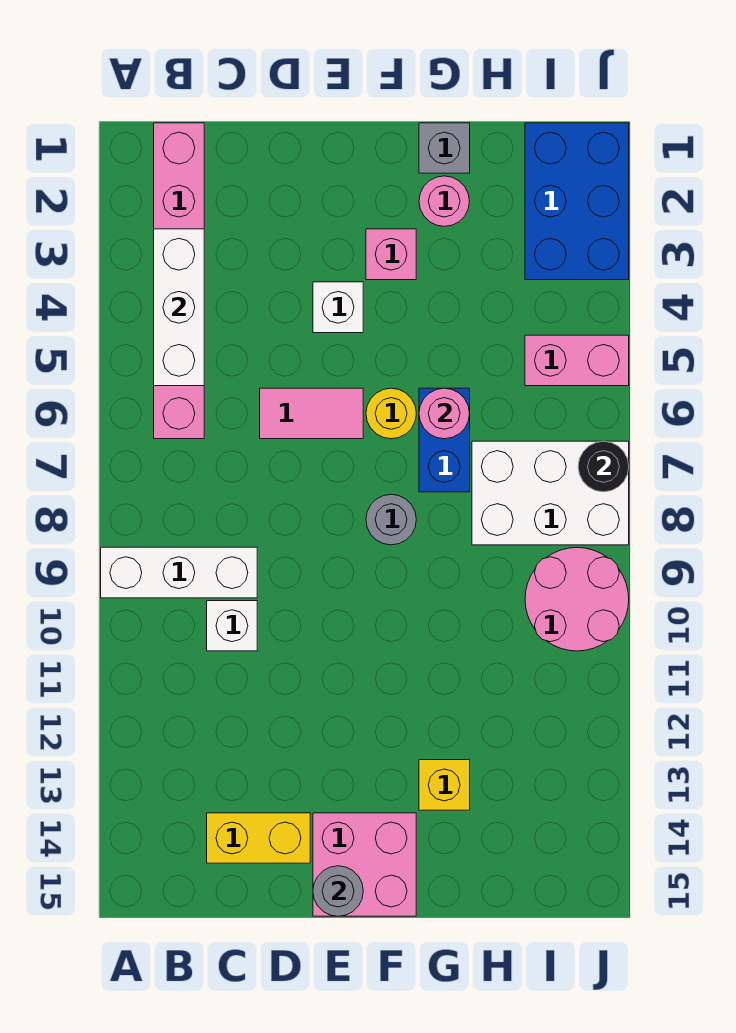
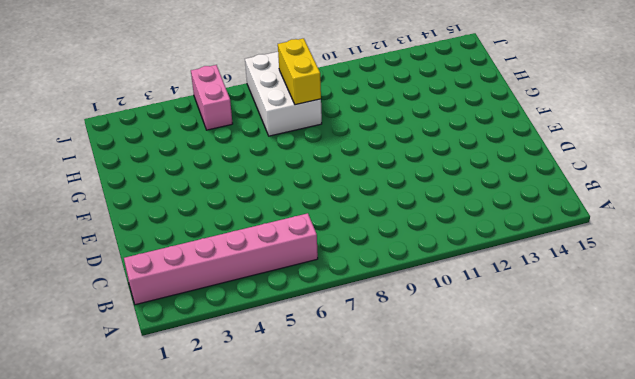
yellow brick H8:I8 level 2 -> yellow brick C14:D14 level 1
none -> white brick A9:C9 level 1
none -> white brick C10 level 1
none -> pink tile D6:E6 level 1

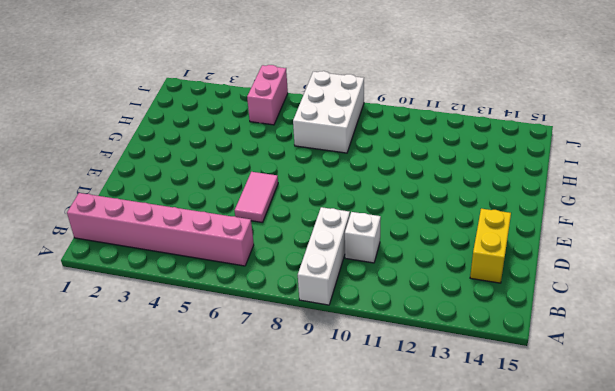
none -> white brick E4 level 1
none -> pink brick E14:F15 level 1
none -> pink brick F3 level 1

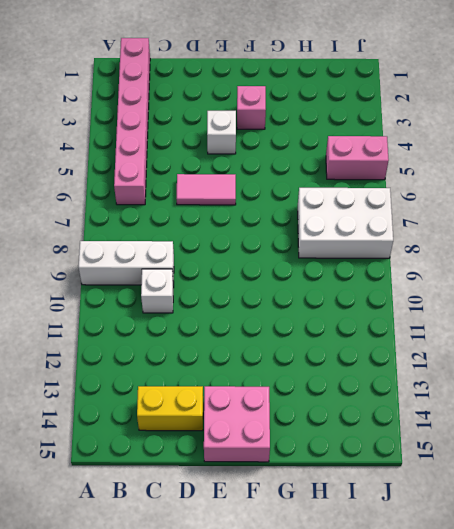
none -> yellow round brick F6 level 1
none -> grey round brick F8 level 1
none -> grey brick G1 level 1

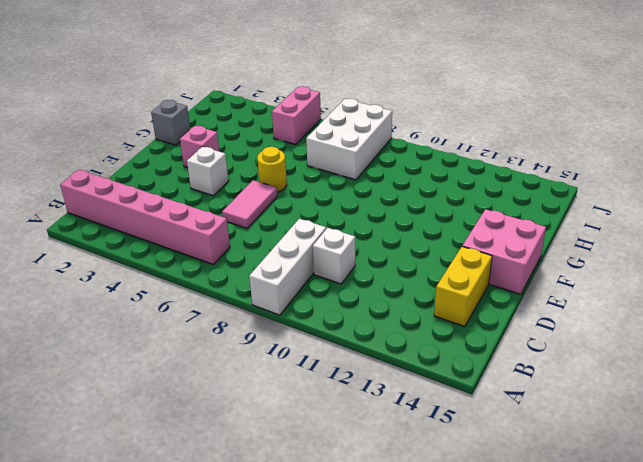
none -> grey round brick F8 level 1
none -> pink round brick G2 level 1
none -> blue brick G6:G7 level 1

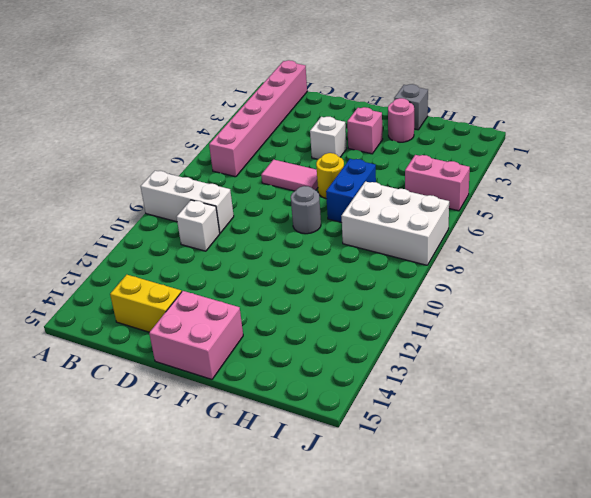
none -> yellow brick G13 level 1
none -> blue brick I1:J3 level 1
none -> pink round brick I9:J10 level 1

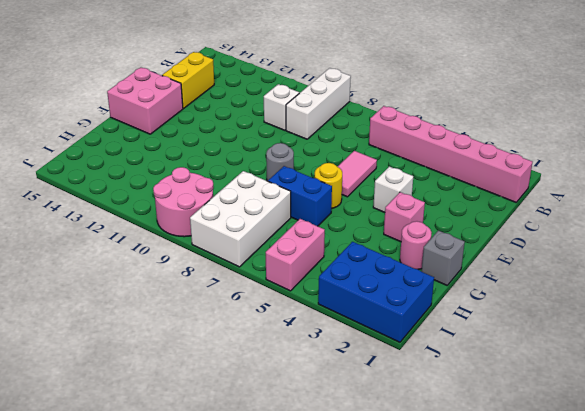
none -> yellow brick G13 level 1
none -> white brick B3:B5 level 2
none -> grey round brick E15 level 2

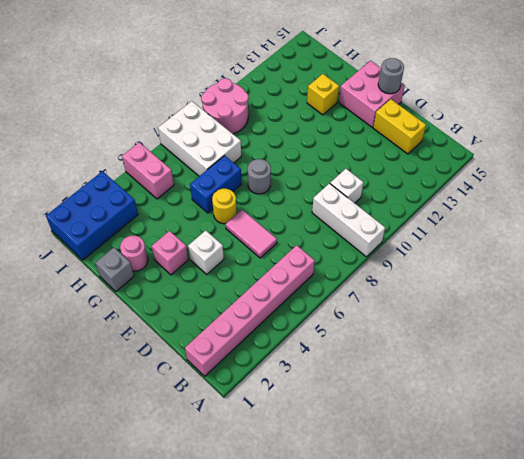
none -> white brick B3:B5 level 2
none -> pink round brick G6 level 2
none -> black round brick J7 level 2

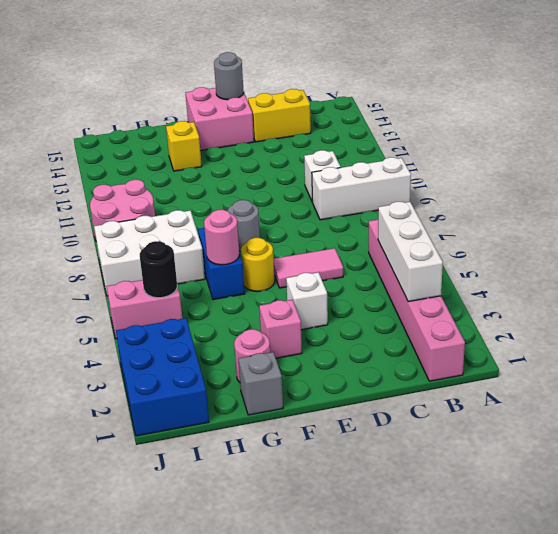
black round brick I5 level 2 -> black round brick J7 level 2

